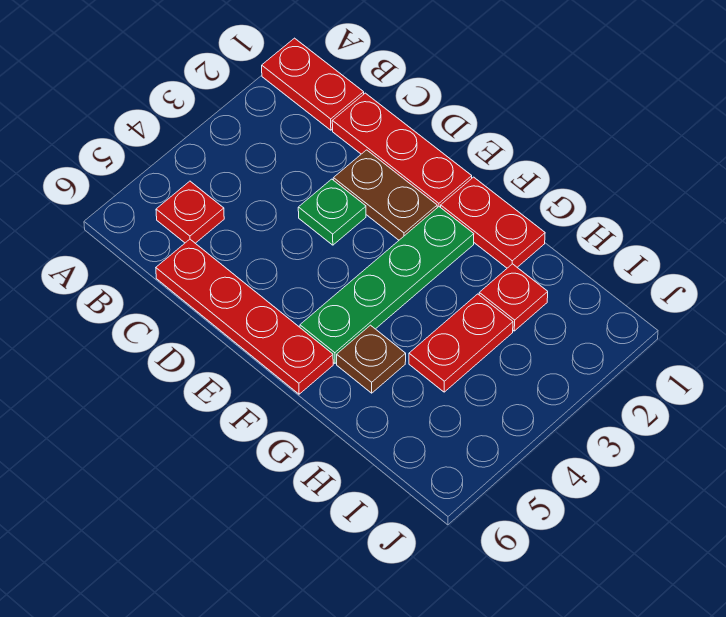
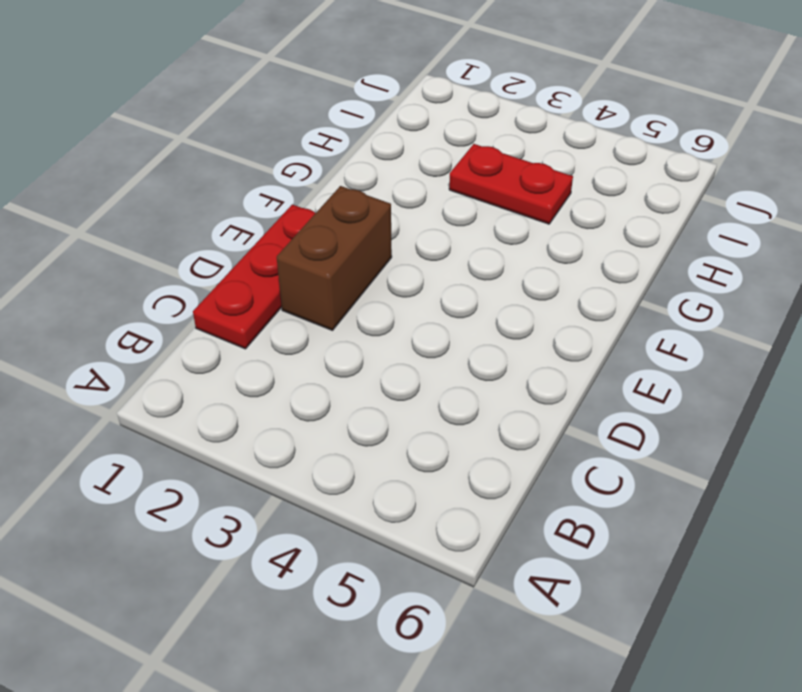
brown brick D2:E2 level 1 -> brown plate D2:E2 level 1
none -> red plate A1:B1 level 1
none -> red plate B5 level 1

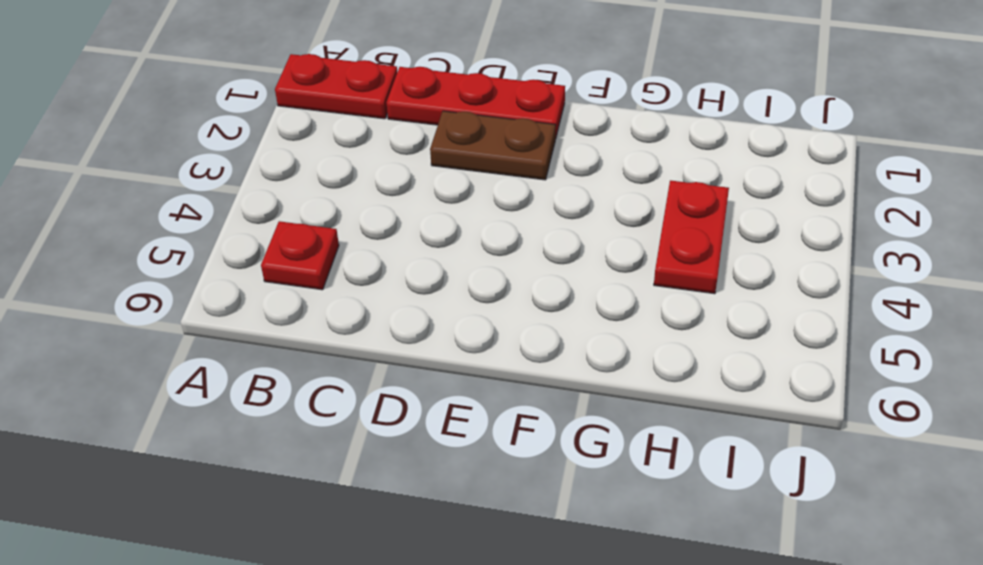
none -> red plate C6:F6 level 1
none -> green plate D3 level 1

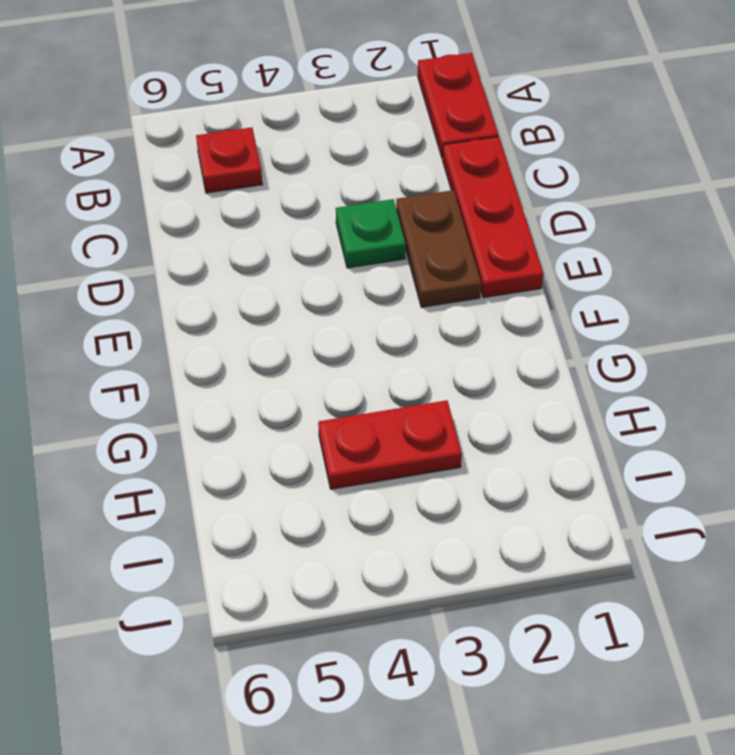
none -> red plate C6:F6 level 1
none -> red plate F1:G1 level 1

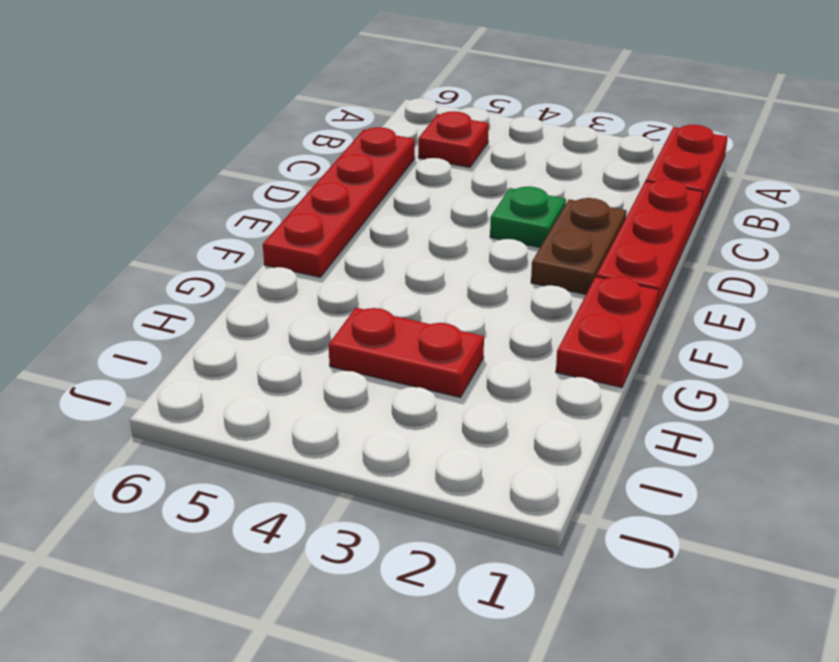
none -> green plate F2:F5 level 1
none -> brown plate G5 level 1

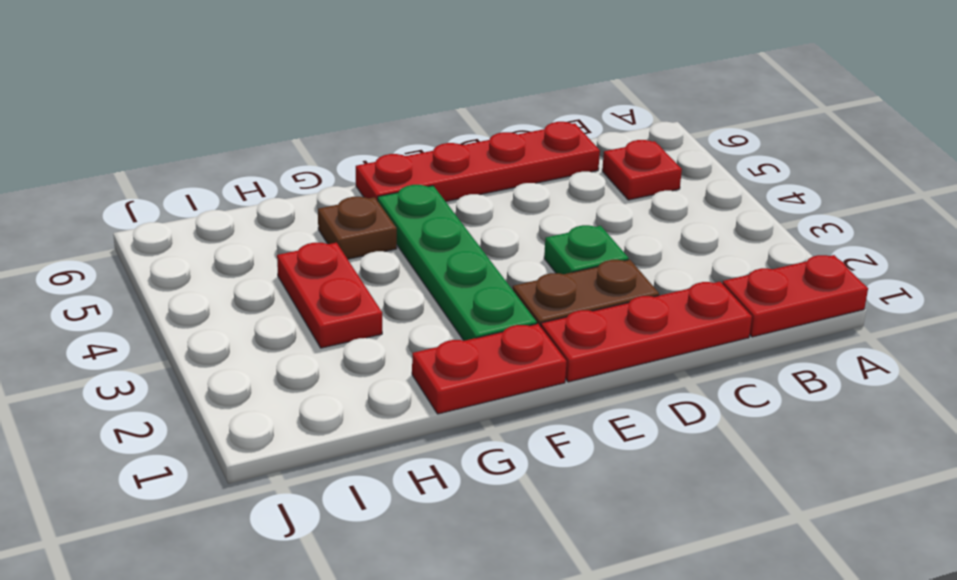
none -> red plate H2 level 1

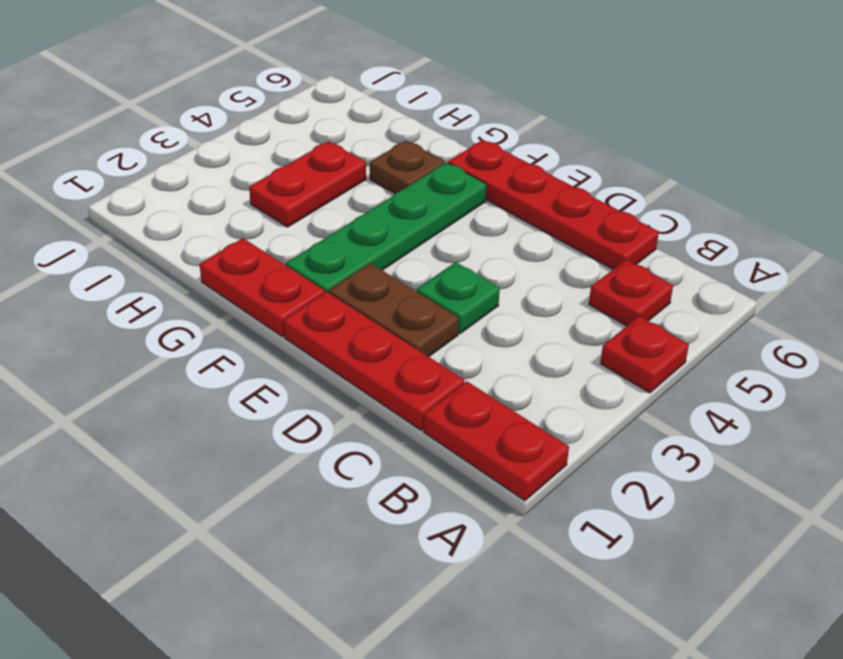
red plate A4 level 1 -> red plate H2 level 1

